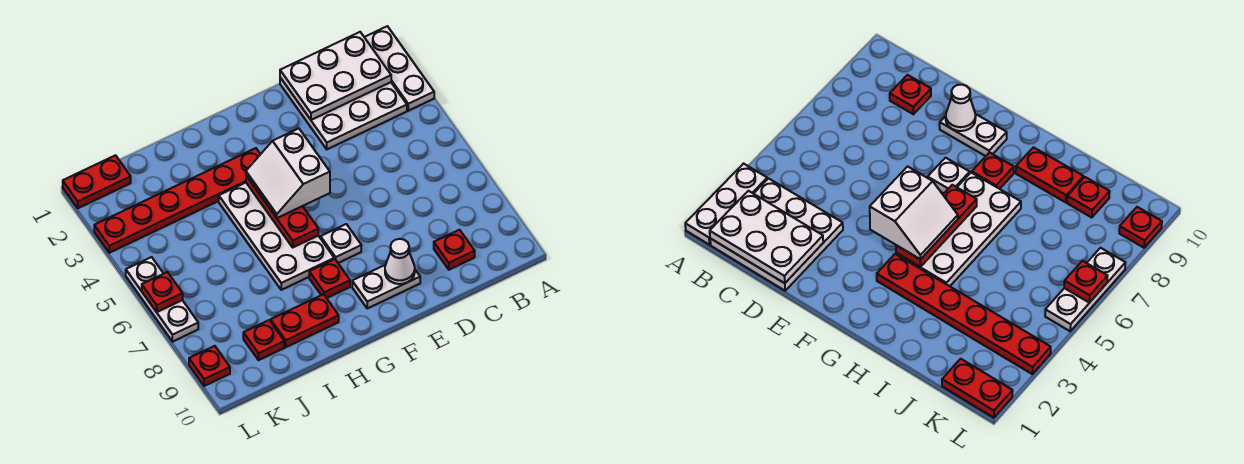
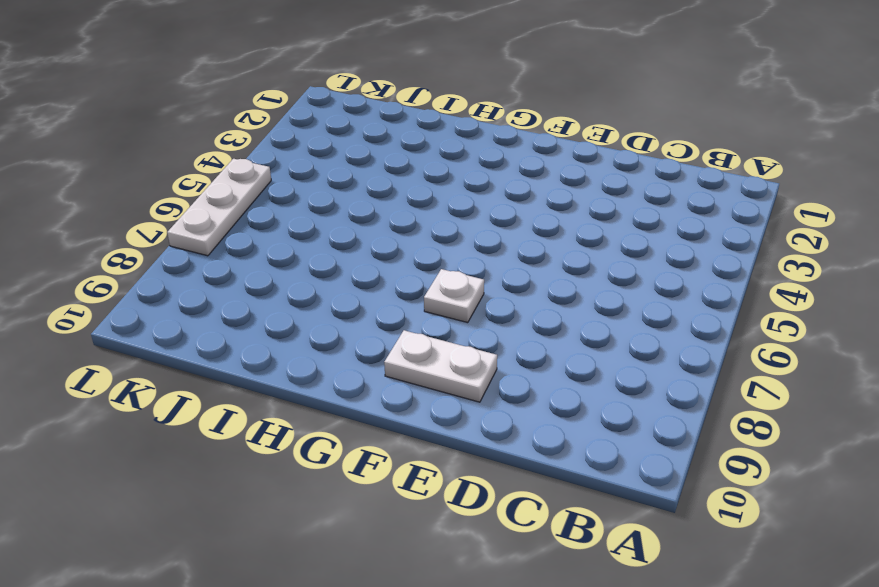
none -> white plate A1:A3 level 1
none -> white plate B1:D3 level 1
none -> red plate C9 level 1

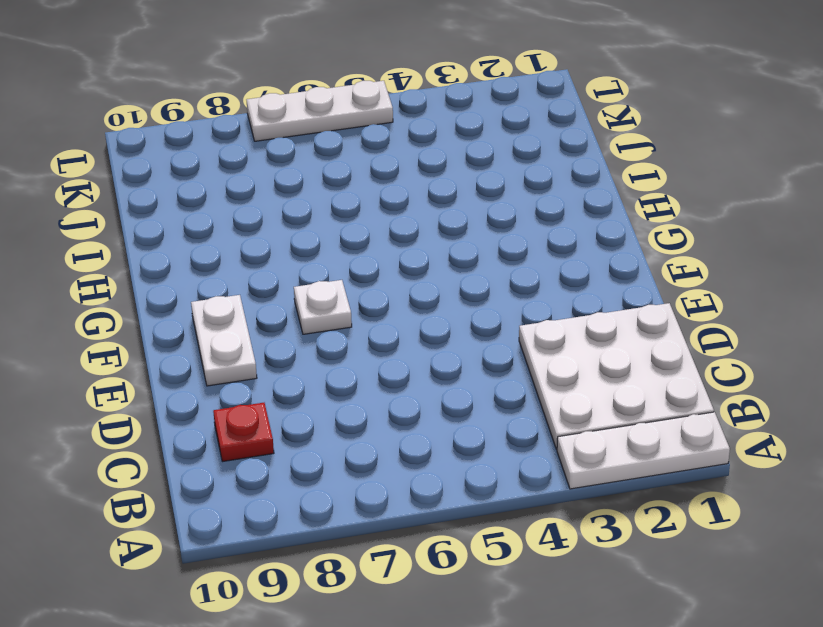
none -> red plate G3:L3 level 1
none -> white plate G4:H7 level 1
none -> red plate G8 level 1

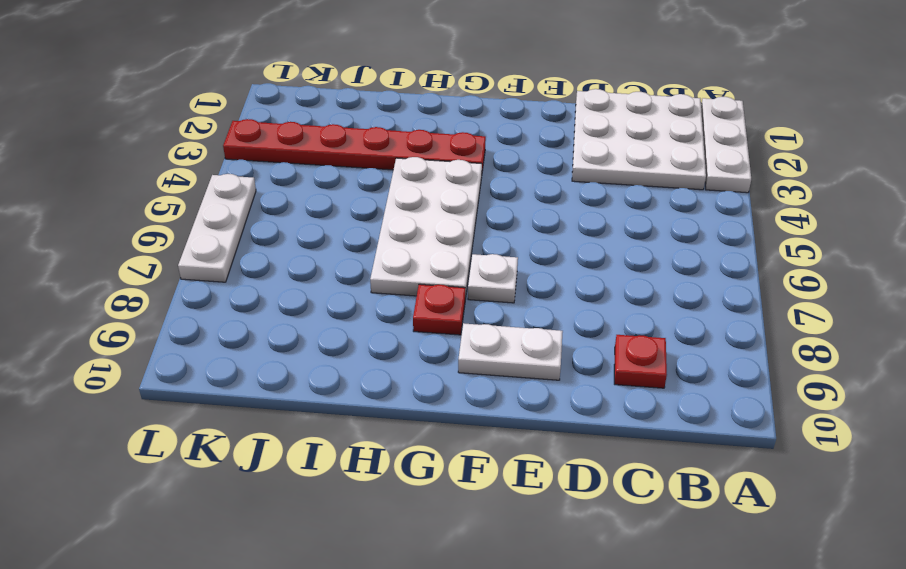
none -> red plate H9:I9 level 1
none -> red plate J9 level 1
none -> red plate K1:L1 level 1

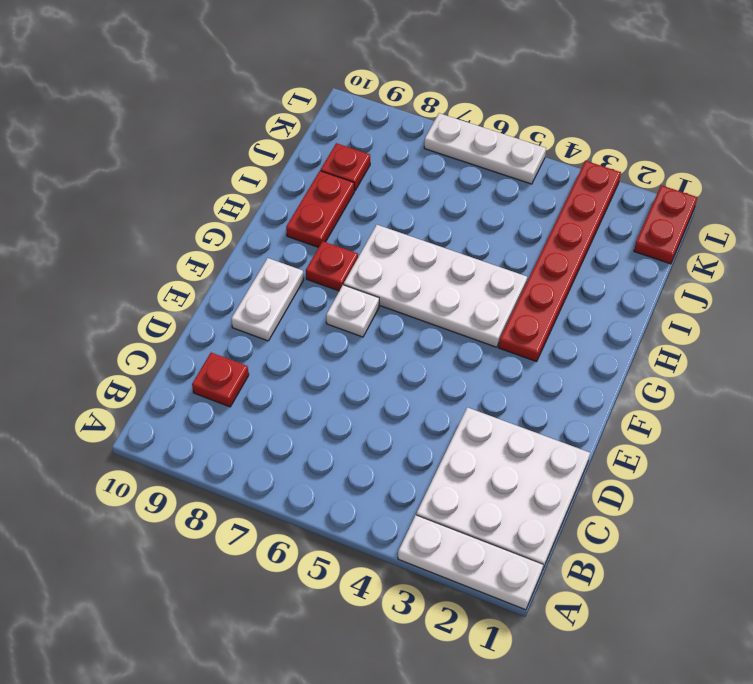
none -> red plate L9 level 1
none -> white plate B1:D2 level 2
none -> white cone E9 level 2

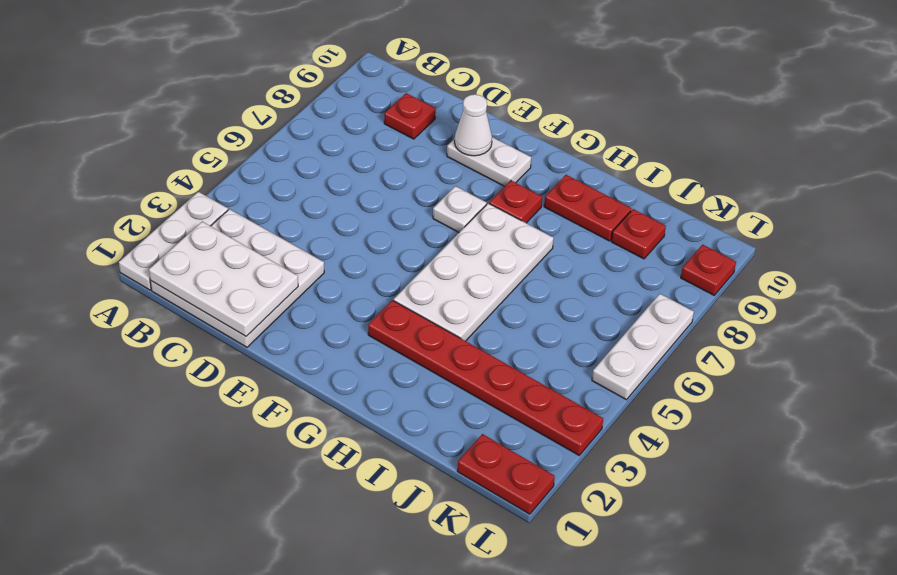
none -> red plate G4:G6 level 2
none -> red plate L6 level 2
none -> white slope F4:G5 level 3 top F

